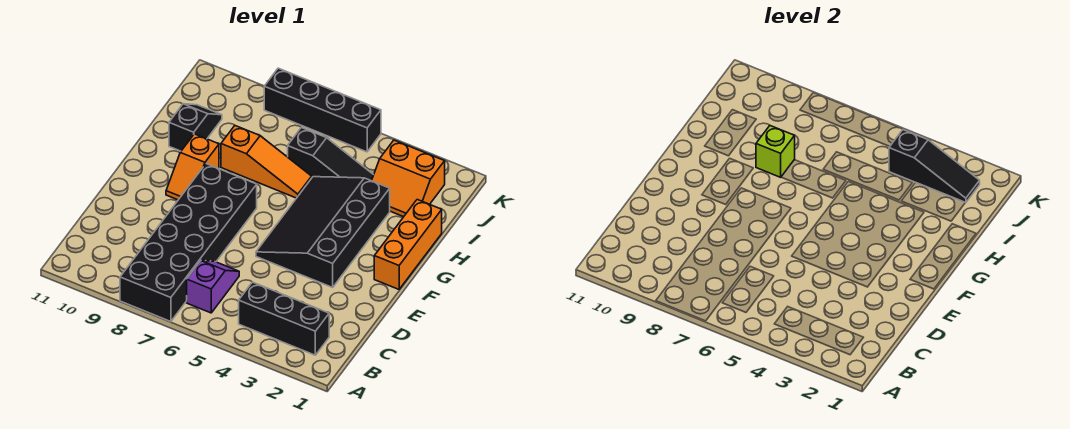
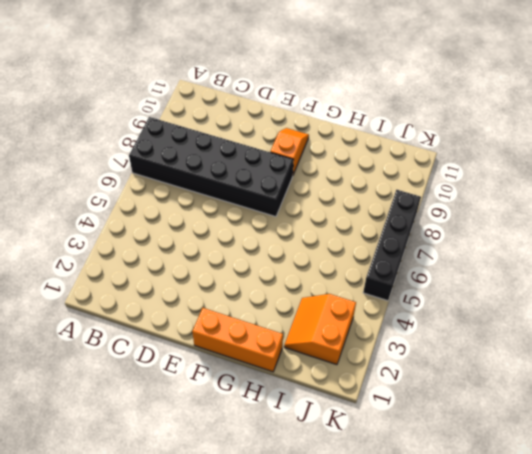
orange slope F9:F10 level 1 top 9 -> orange slope F9:G9 level 1 top G
none -> black brick B2:B4 level 1
none -> purple slope B6:C6 level 1 top B
none -> black slope E3:H5 level 1 top 3

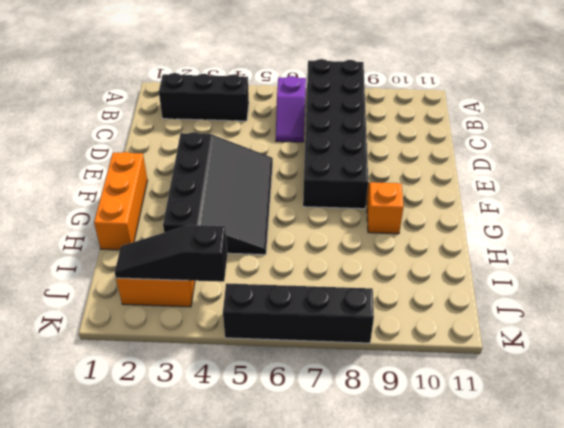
none -> orange slope H6:H8 level 1 top 8
none -> black slope H10:I10 level 1 top H
none -> black slope I4:I6 level 1 top 6

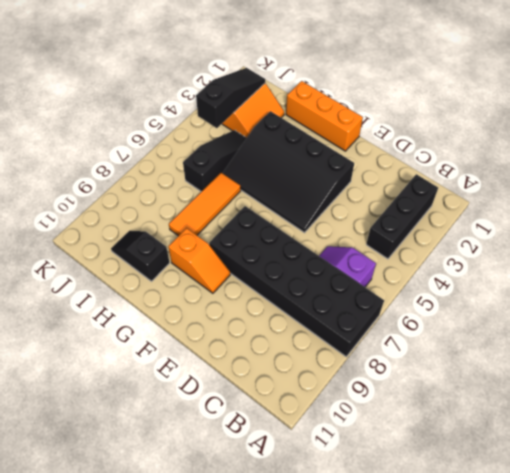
orange tile H6:H8 level 1 -> orange slope H6:H8 level 1 top 8
none -> black brick K5:K8 level 1
none -> lime brick H8 level 2

